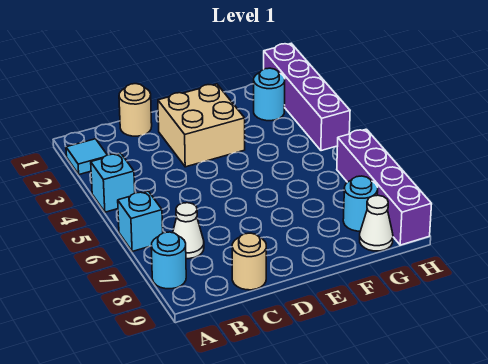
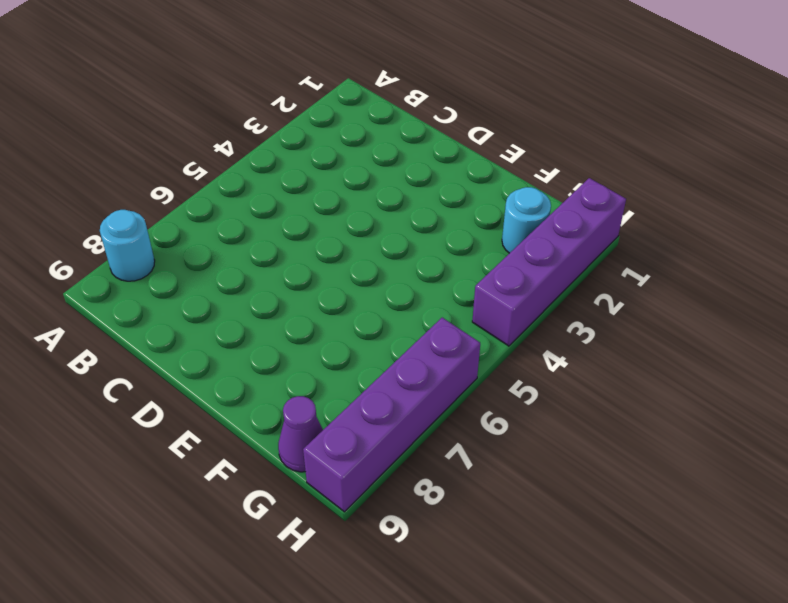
purple cone G9 level 1 -> white cone G9 level 1
none -> cyan tile A2 level 1
none -> cyan brick A4 level 1
none -> cyan brick A6 level 1

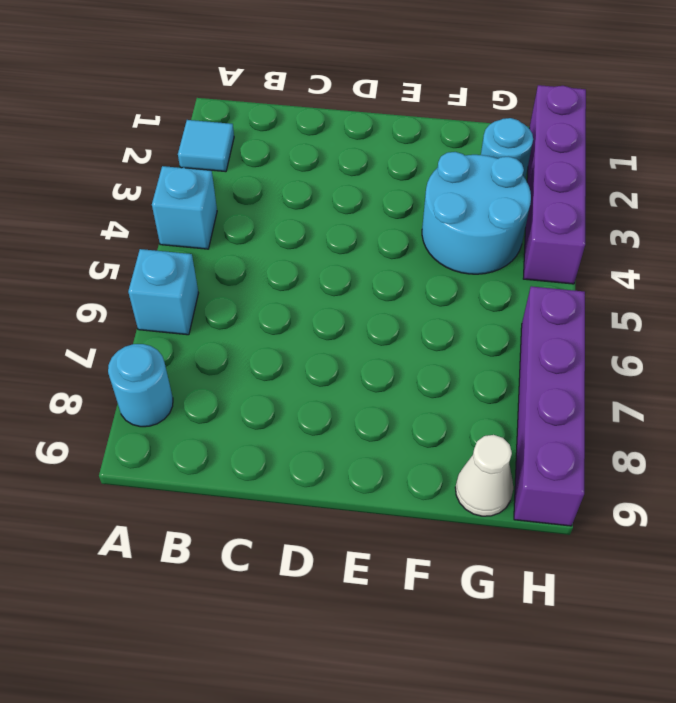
cyan round brick F3:G4 level 1 -> none
none -> white cone B7 level 1
none -> tan round brick C1 level 1
none -> tan round brick C9 level 1

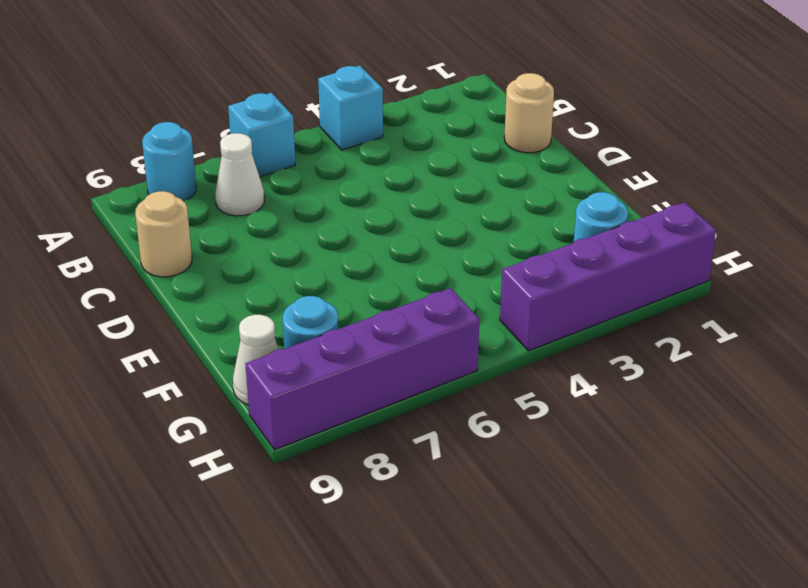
none -> cyan tile A2 level 1
none -> tan brick D2:E3 level 1

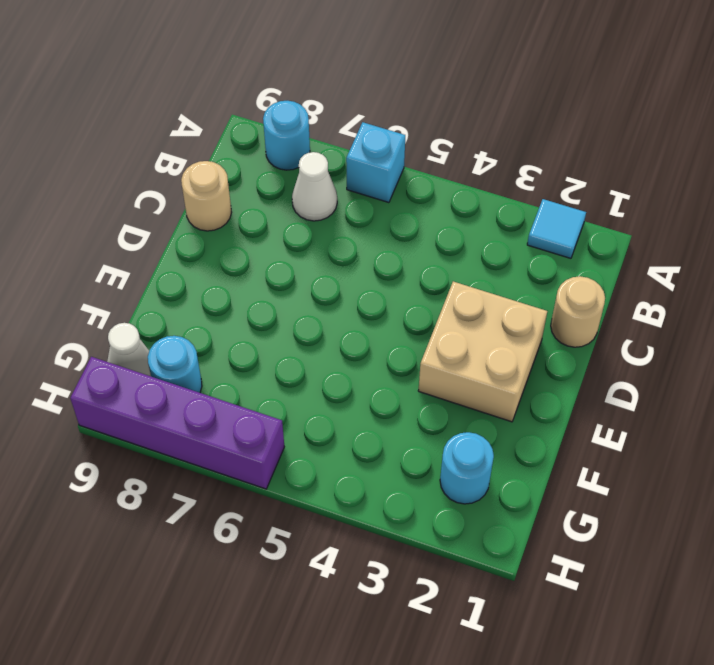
none -> cyan brick A4 level 1
none -> purple brick H1:H4 level 1

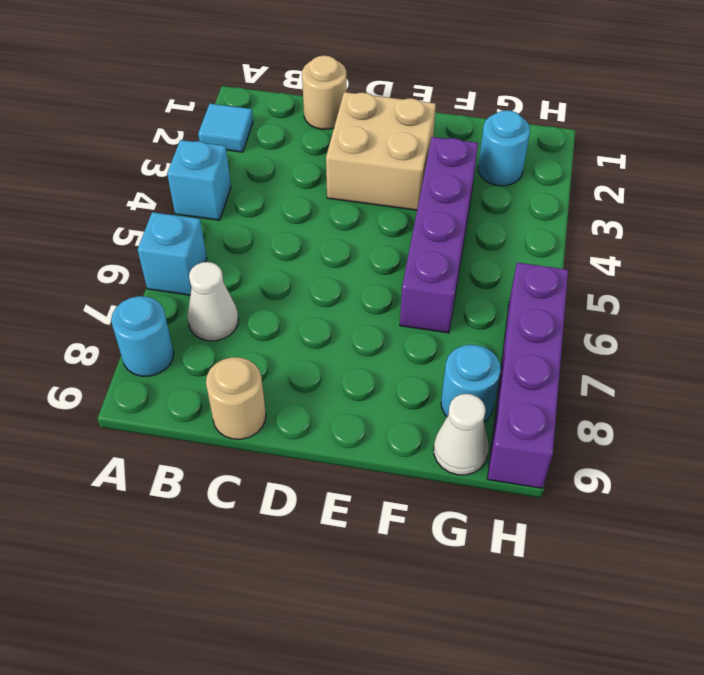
purple brick F3:F6 level 1 -> purple brick H1:H4 level 1

